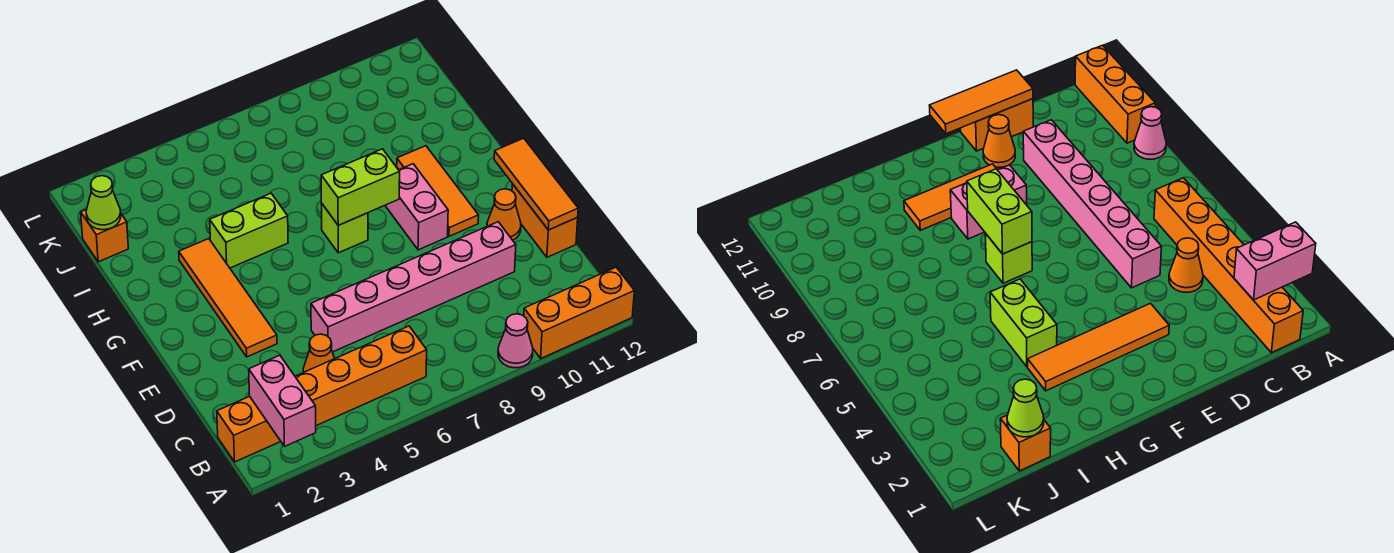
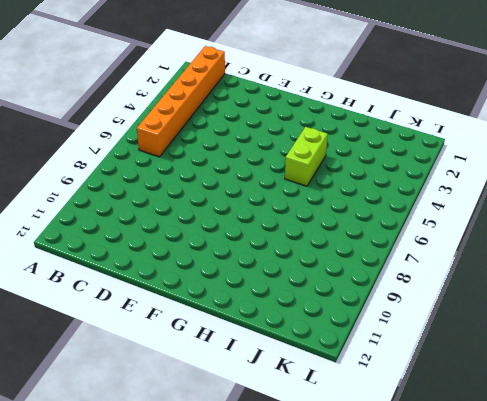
none -> pink cone A9 level 1
none -> orange brick A10:A12 level 1
none -> orange cone C4 level 1

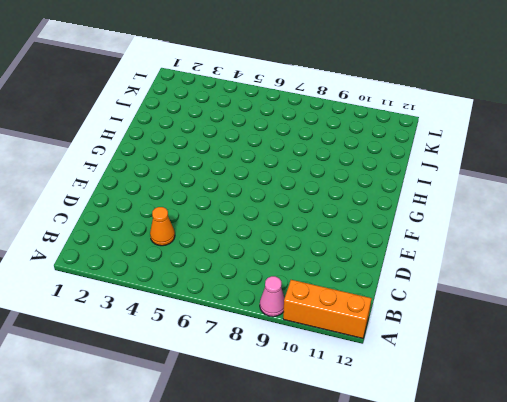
none -> orange brick B1:B6 level 1
none -> pink brick D5:D10 level 1
none -> orange brick D12:E12 level 1

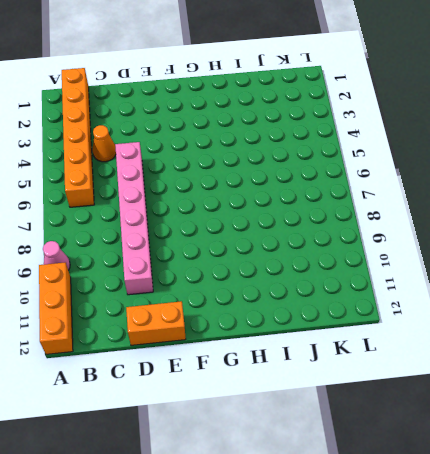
none -> orange tile E3:H3 level 1
none -> orange cone E11 level 1
none -> pink brick F9:G9 level 1

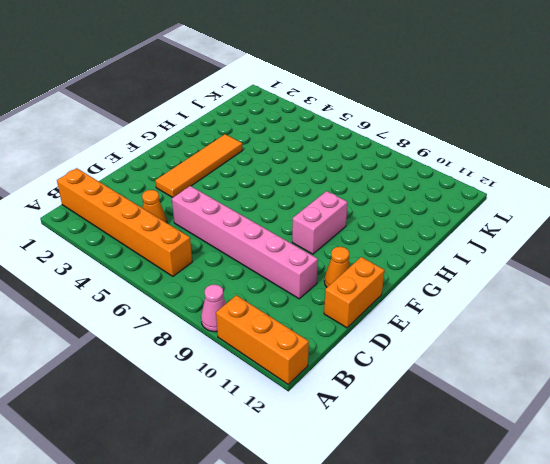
none -> orange tile F10:H10 level 1
none -> lime brick G7 level 1
none -> lime brick H4:H5 level 1

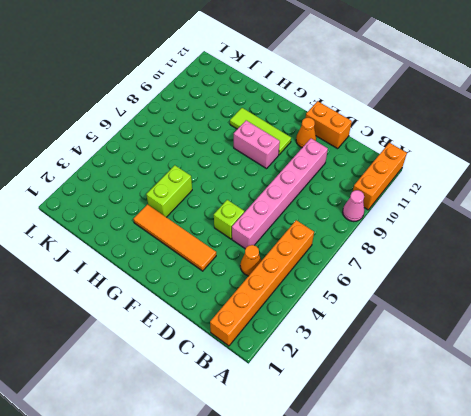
lime brick E5 level 1 -> lime brick G7 level 1
lime tile F10:H10 level 1 -> orange tile F10:H10 level 1
none -> orange brick J1 level 1
none -> pink brick A2:B2 level 2
none -> orange tile D12:F12 level 2

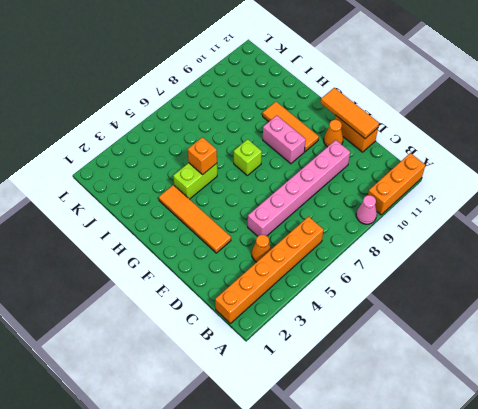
orange brick H5 level 2 -> orange brick J1 level 1
none -> pink brick A2:B2 level 2
none -> lime brick G7:G8 level 2
none -> lime cone J1 level 2

